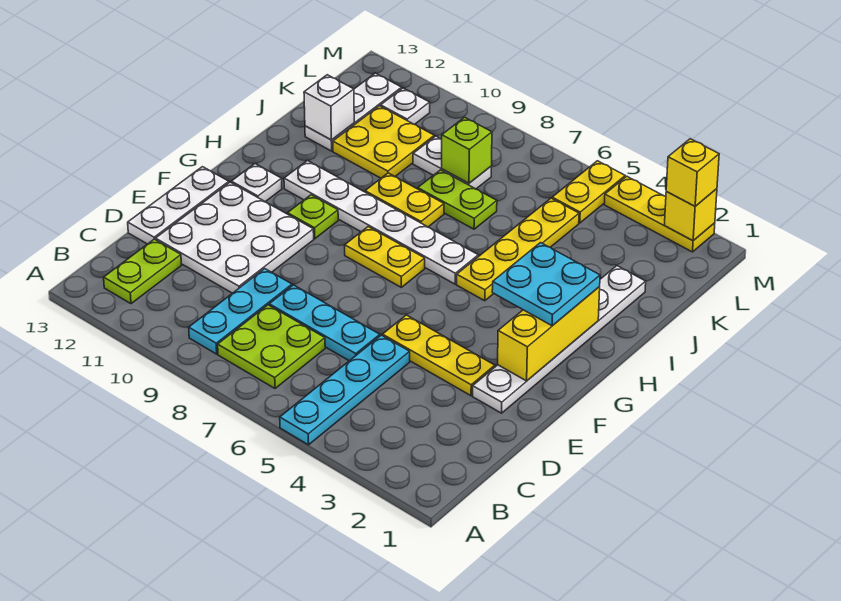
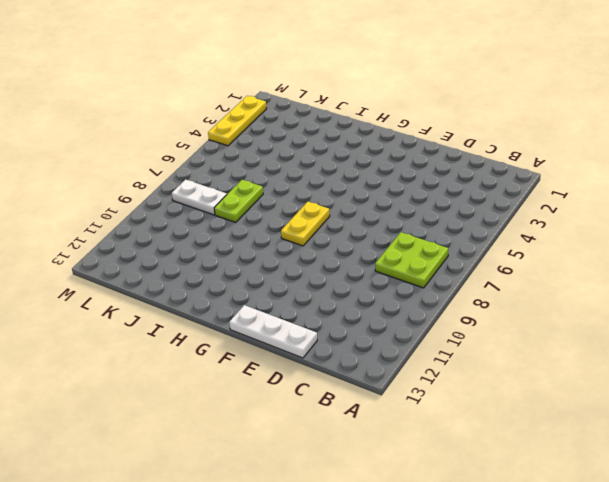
white plate K8:L8 level 1 -> white plate K8:K9 level 1
none -> cyan plate A5:D5 level 1
none -> cyan plate B9:D9 level 1
none -> lime plate B12:C12 level 1

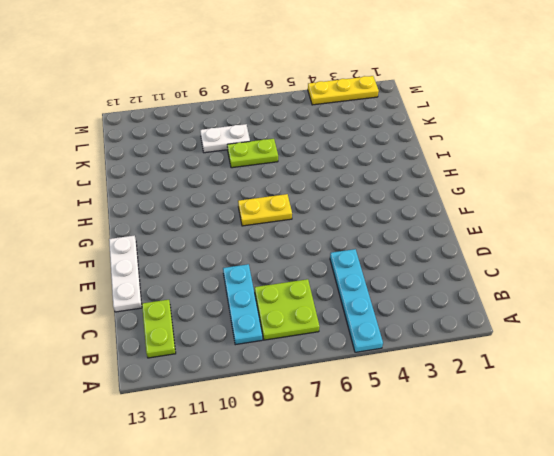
none -> cyan plate D6:D8 level 1
none -> white plate D10:F12 level 1
none -> white plate E2:J2 level 1

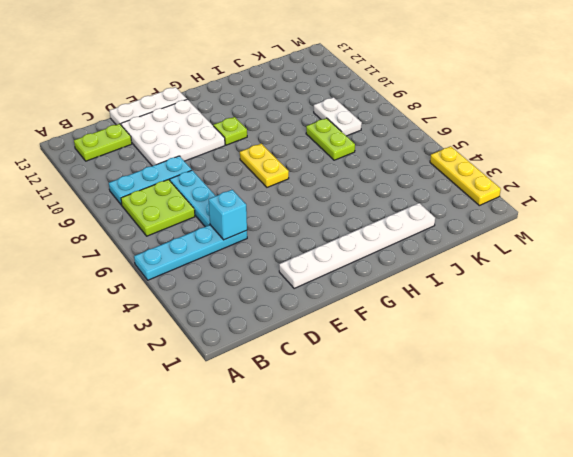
cyan brick D5 level 2 -> none
none -> yellow plate E3:E5 level 1
none -> white plate G12 level 1
none -> yellow plate H5:K5 level 1

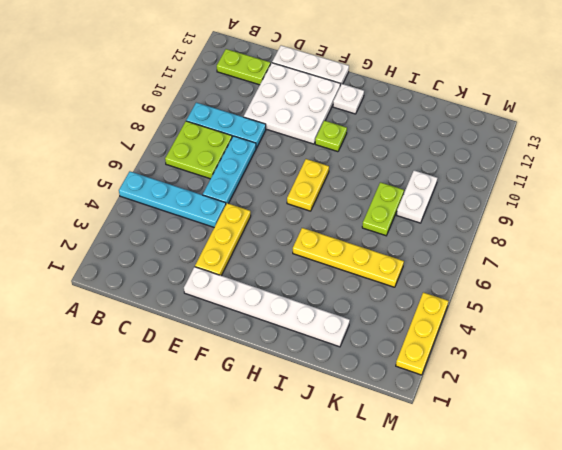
none -> white plate H6:H11 level 1
none -> yellow plate I8:I9 level 1
none -> yellow plate J10:K11 level 1

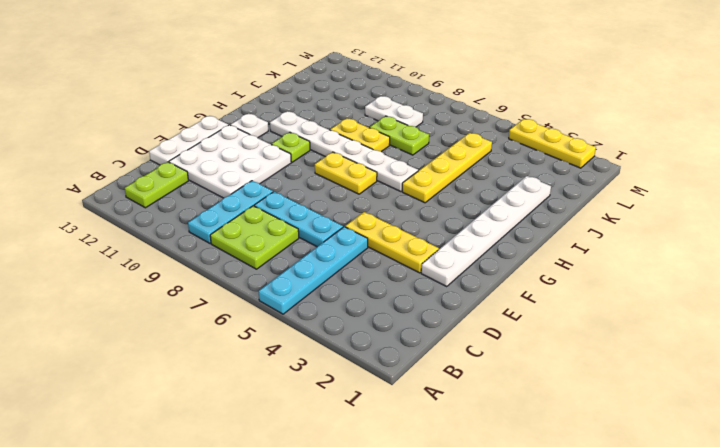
none -> yellow plate J10:K11 level 1
none -> white plate J12:L12 level 1
none -> yellow plate L5:M5 level 1

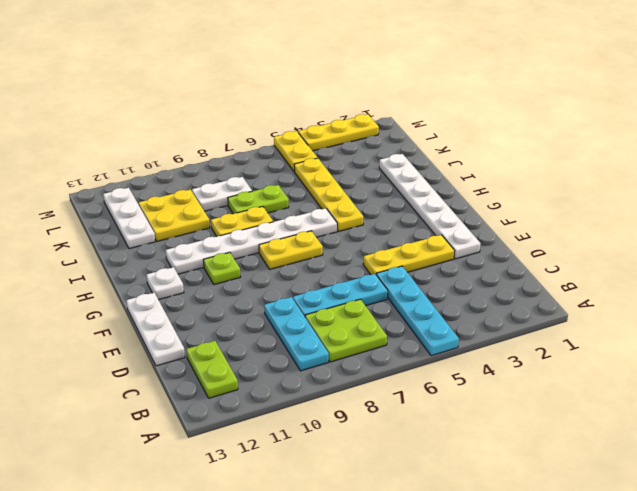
none -> white plate D10:F12 level 1
none -> white plate L11 level 1
none -> yellow brick F2:H2 level 2

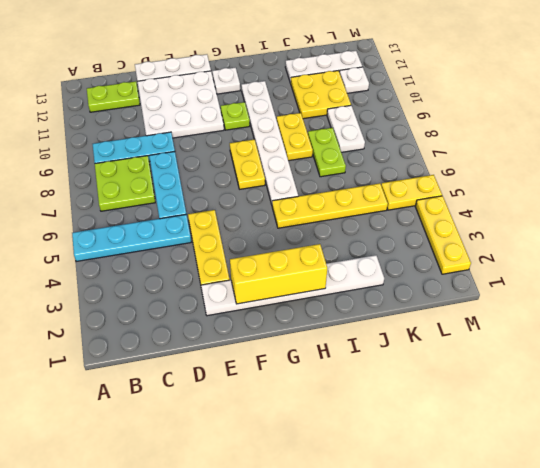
none -> white brick J12 level 2
none -> lime brick K8 level 2
none -> yellow brick M2 level 2

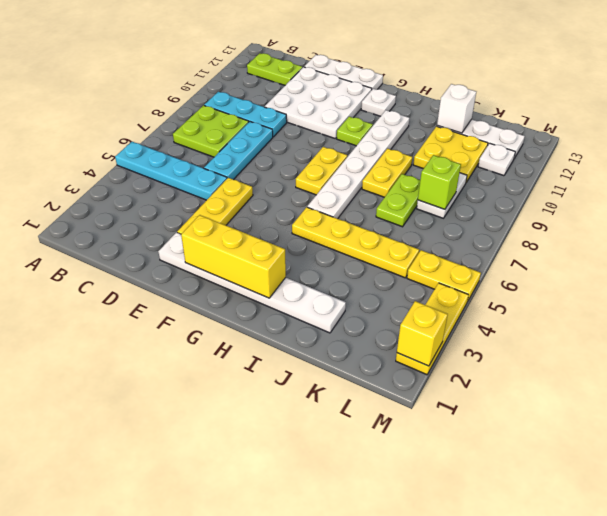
none -> cyan plate G2:H3 level 3
none -> yellow brick M2 level 3

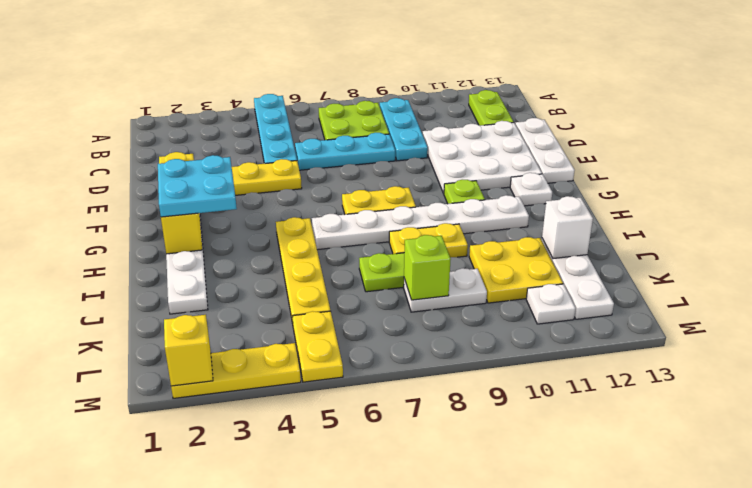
none -> yellow brick M2 level 3

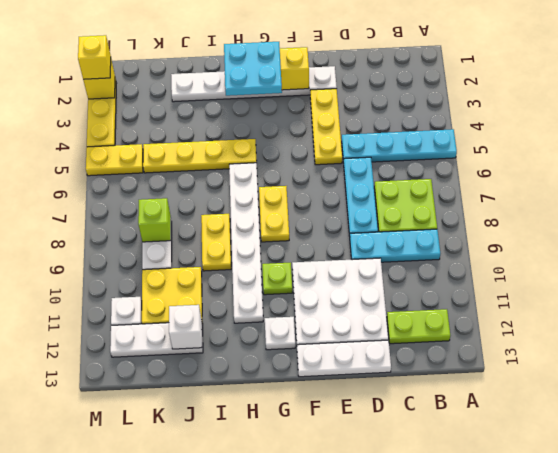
none -> lime plate J7:J8 level 1

